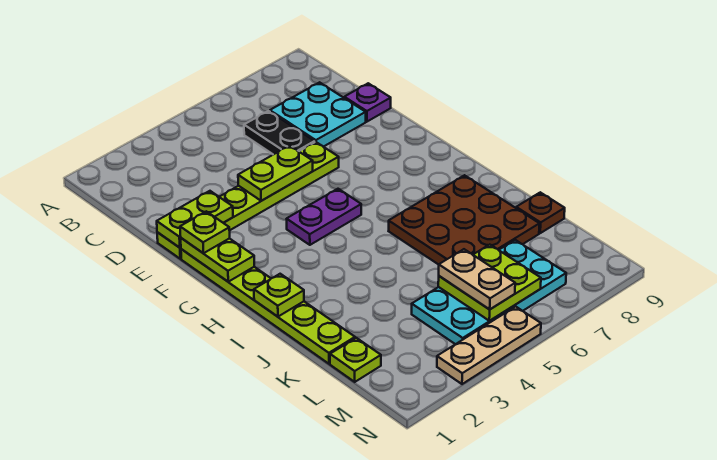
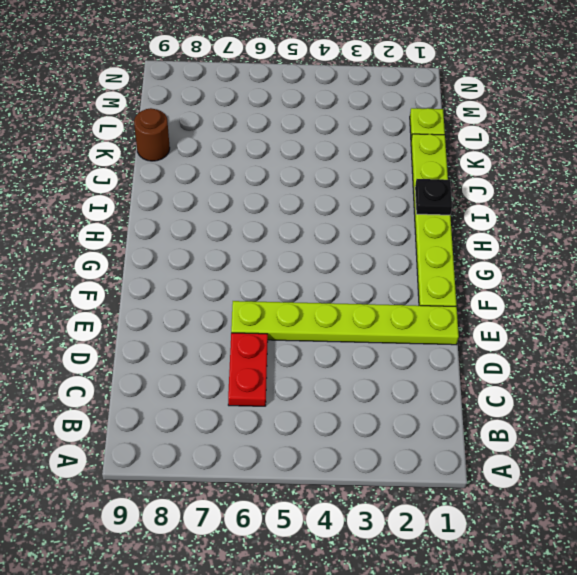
red plate C6:D6 level 1 -> black plate C6:D6 level 1
black plate I1 level 2 -> lime plate I1 level 2
brown round brick K9 level 1 -> brown plate K9 level 1
none -> cyan plate C7:D8 level 1
none -> purple plate D9 level 1
none -> purple plate G4:G5 level 1

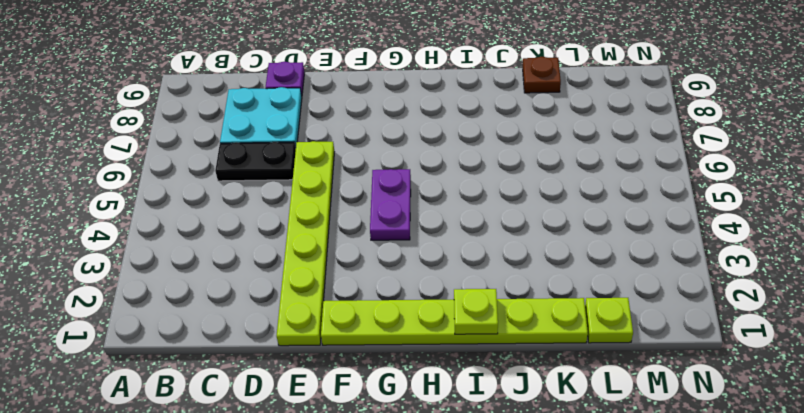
none -> brown plate I6:K8 level 1
none -> cyan plate L4:M7 level 1
none -> tan plate N3:N5 level 1

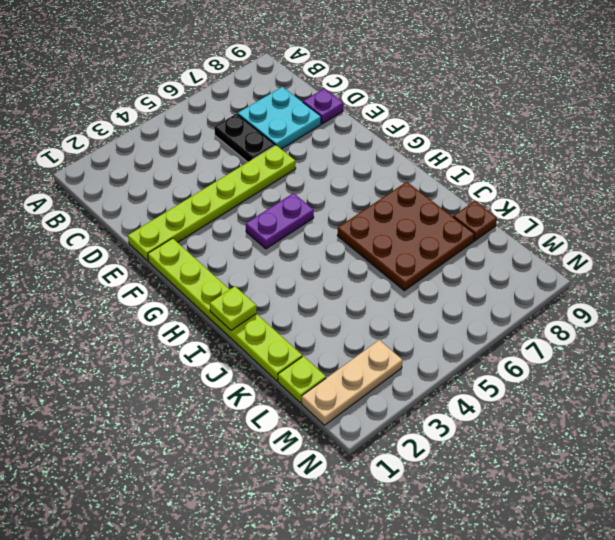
tan plate M1:M3 level 1 -> tan plate N3:N5 level 1
none -> cyan plate L4:M7 level 1
none -> lime plate E1:E2 level 2
none -> lime plate E4:E5 level 2

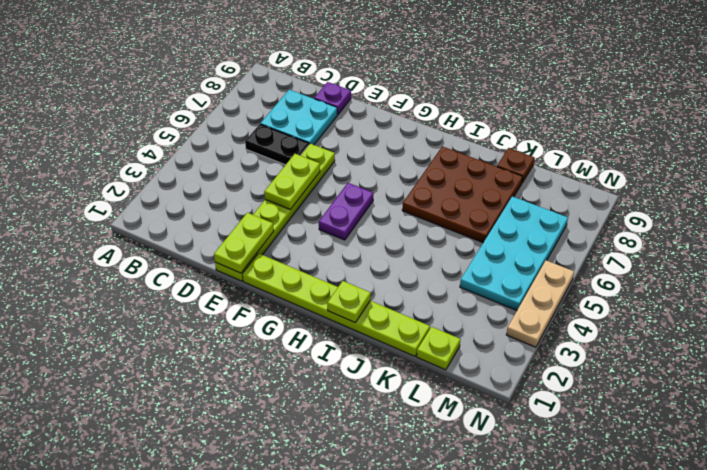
none -> lime plate F1:G1 level 2
none -> lime plate L5:M6 level 2
none -> lime plate F1 level 3

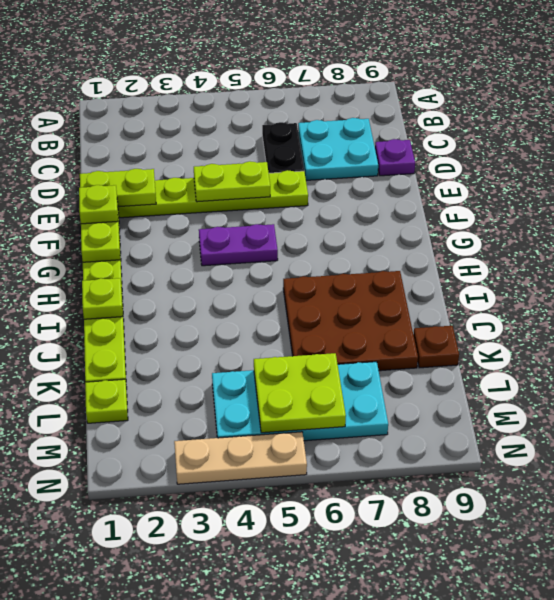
none -> tan plate L5:M5 level 3

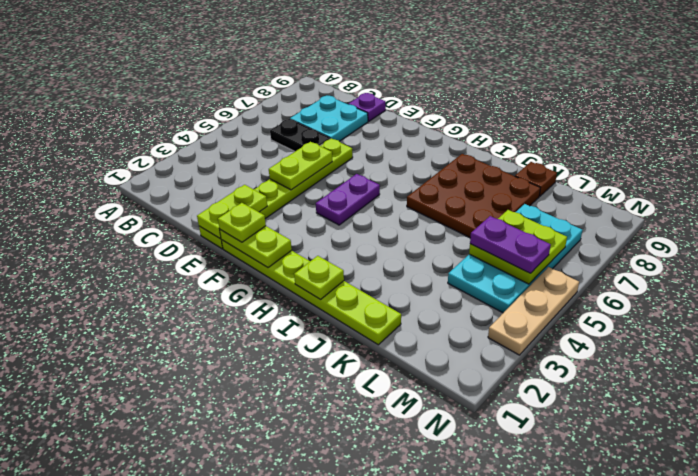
purple plate L5:M5 level 3 -> tan plate L5:M5 level 3
none -> lime plate L1 level 1

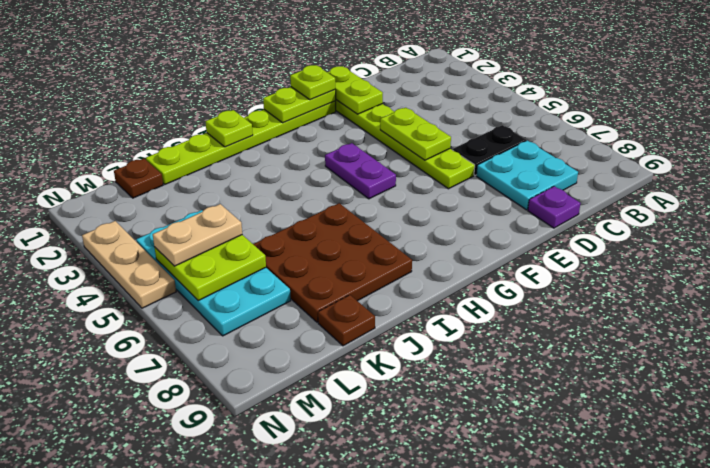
brown plate L1 level 1 -> lime plate L1 level 1

